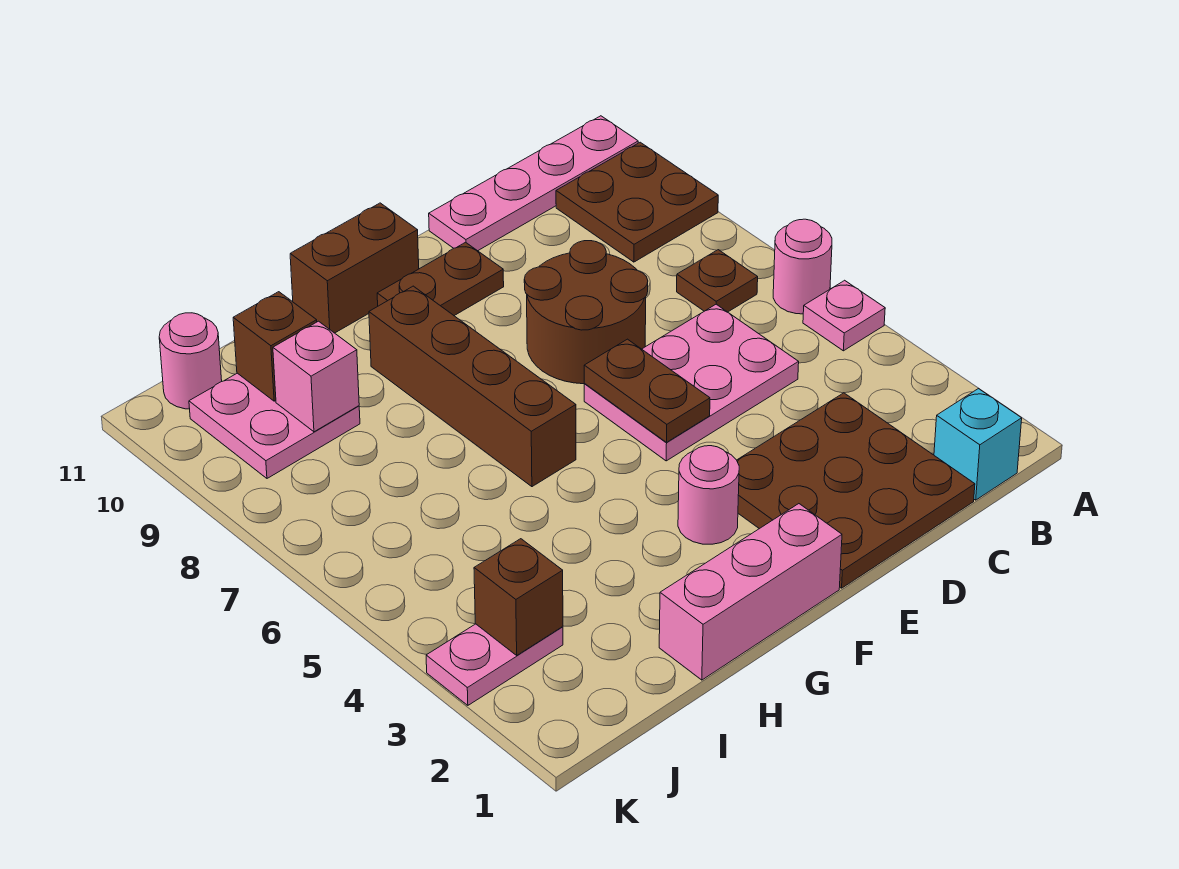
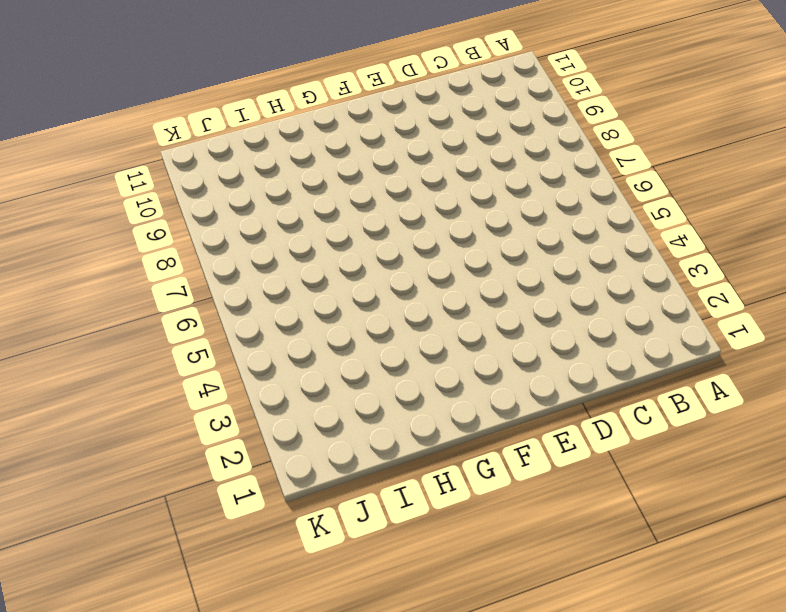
none -> pink plate A5 level 1
none -> pink round brick A6 level 1
none -> brown plate A9:B10 level 1

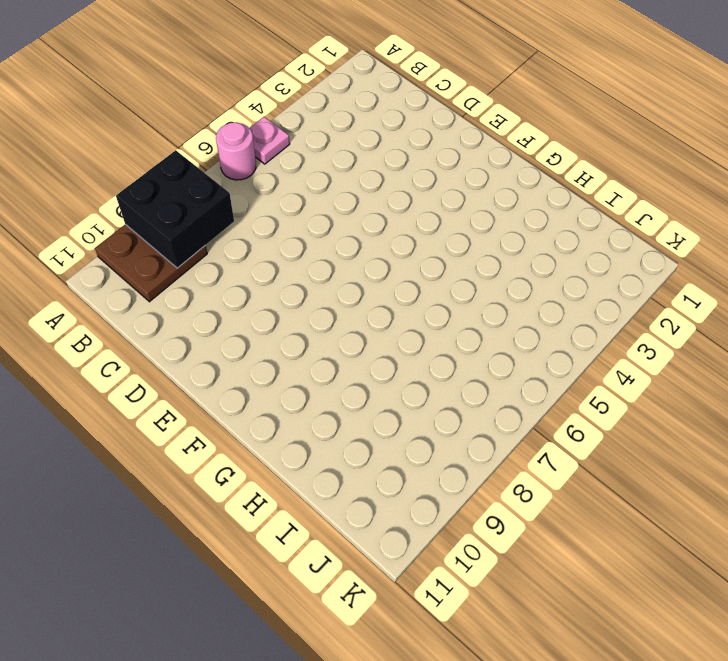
black brick A8:B9 level 2 -> none
none -> pink plate A11:D11 level 1
none -> cyan brick B1 level 1
none -> brown plate B7 level 1

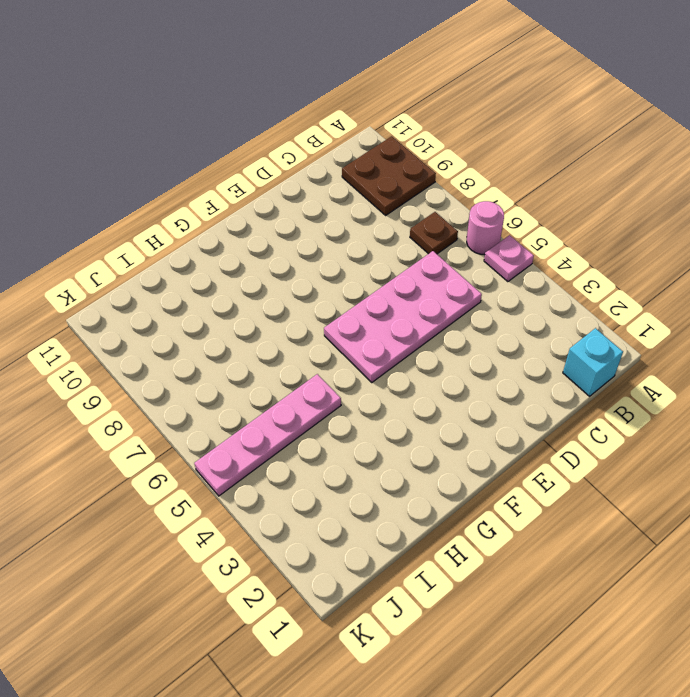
pink plate C5:F6 level 1 -> pink plate C5:E6 level 1
pink plate H5:K5 level 1 -> pink plate A11:D11 level 1
none -> brown plate C1:E3 level 1
none -> brown round brick D7:E8 level 1
none -> brown plate E10:F10 level 1

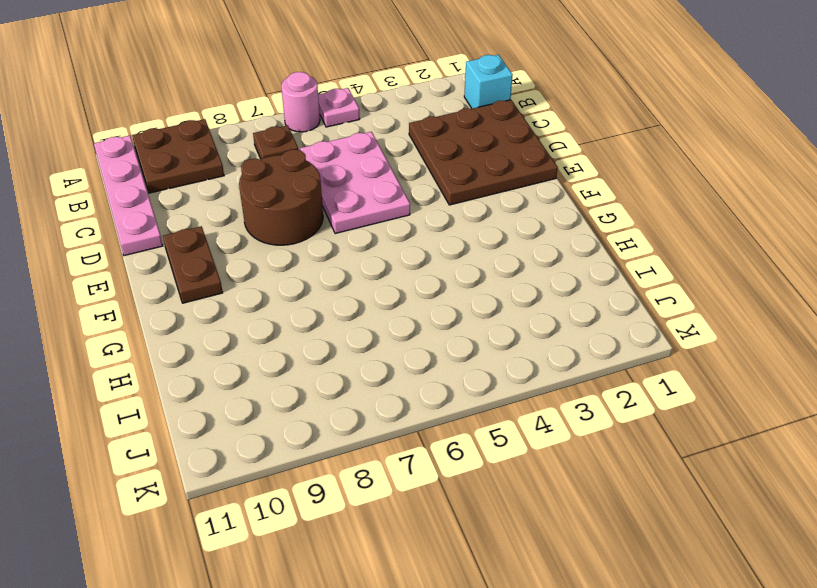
none -> pink brick F1:H1 level 1
none -> pink round brick F3 level 1
none -> brown brick F11:G11 level 1

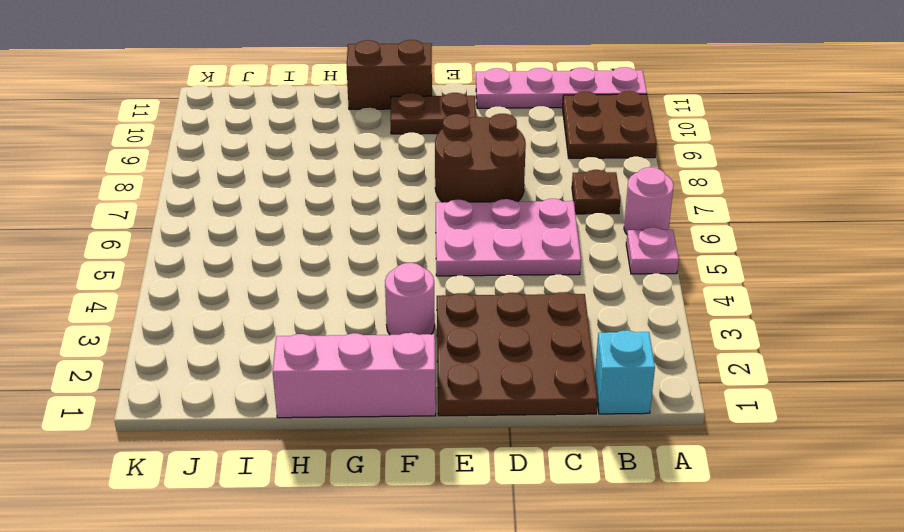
none -> brown brick G6:G9 level 1
none -> pink plate I9:J10 level 1
none -> pink plate J3:K3 level 1

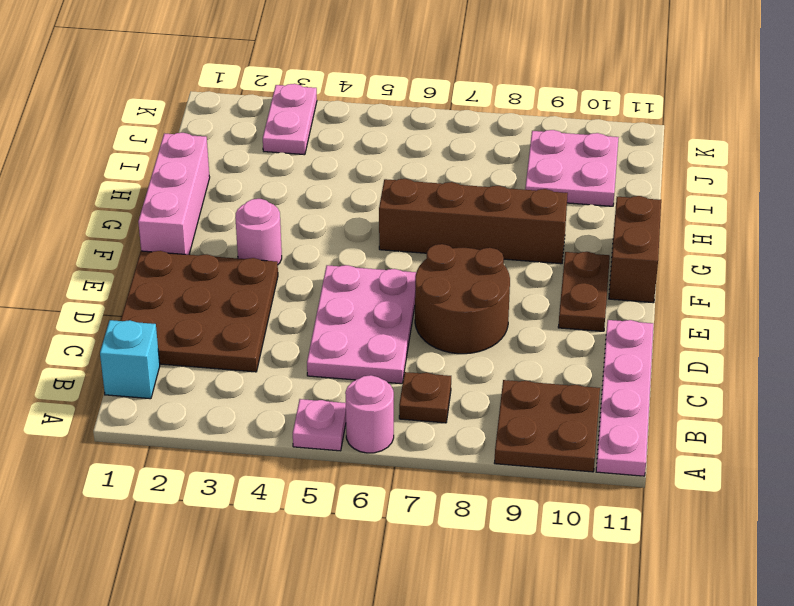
none -> pink round brick J11 level 1
none -> brown plate E5:E6 level 2
none -> pink brick I9 level 2

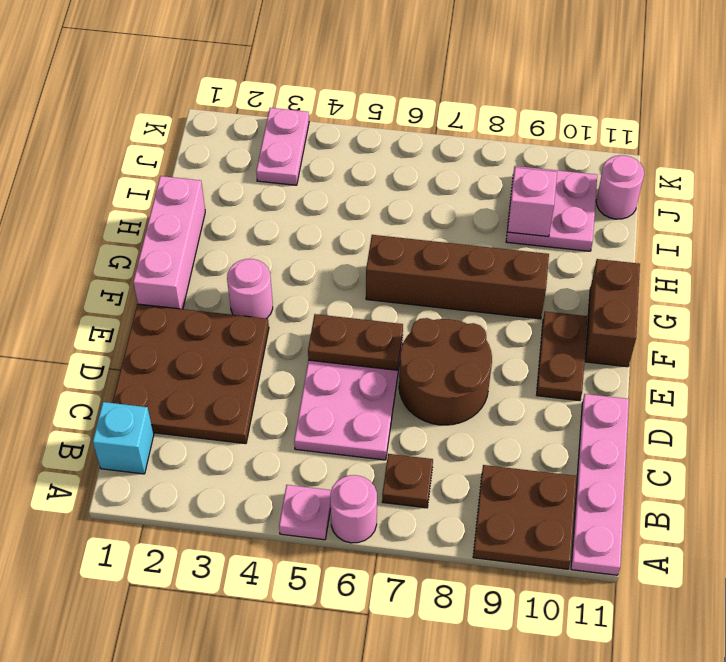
none -> brown brick I10 level 2
none -> brown brick J3 level 2

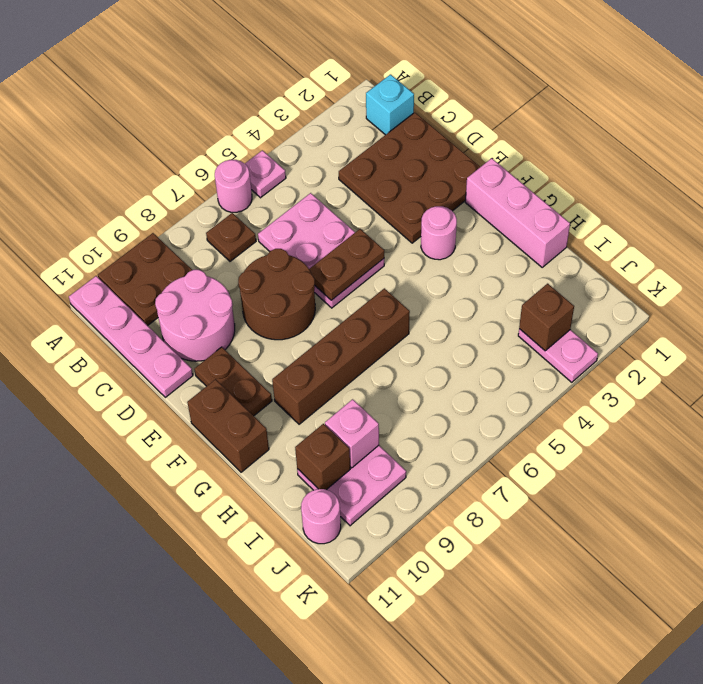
pink round brick C9:D10 level 1 -> none

